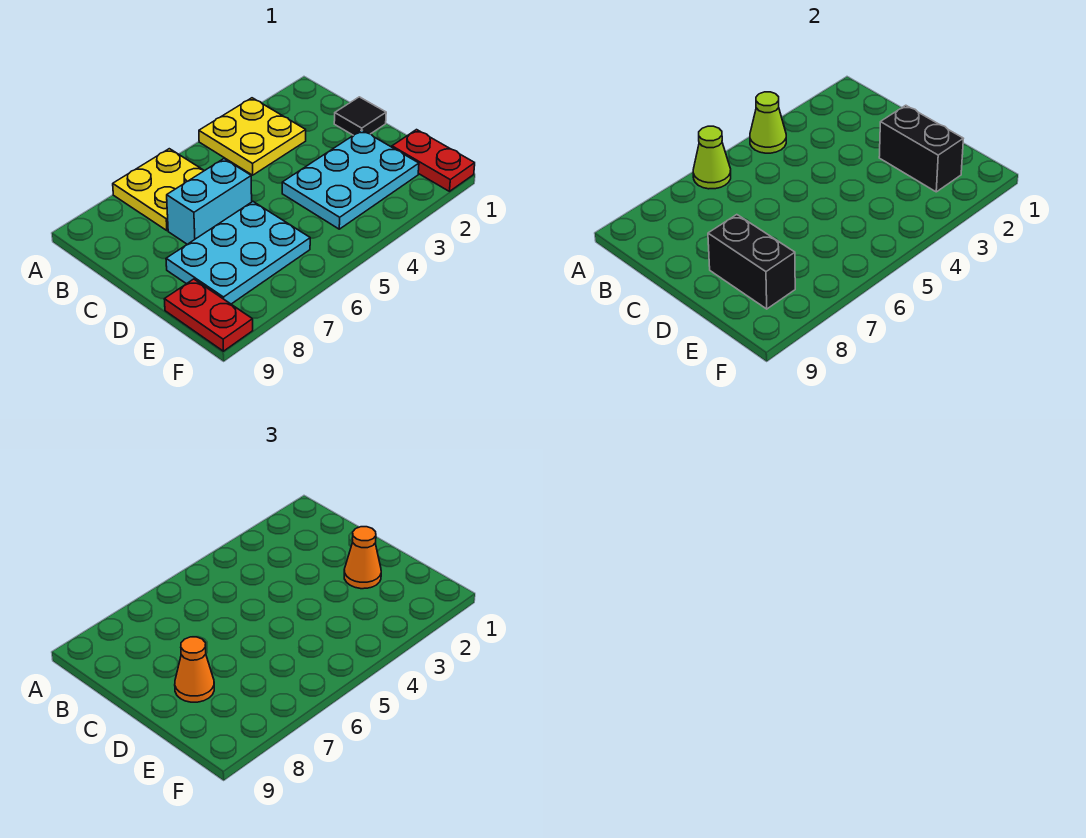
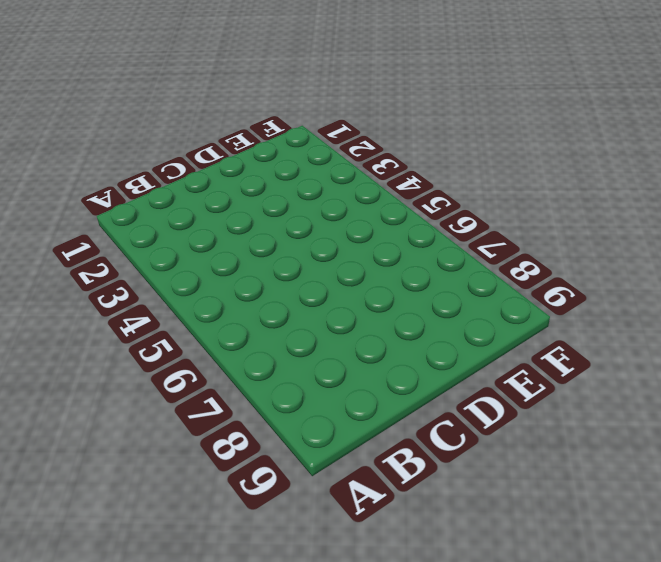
none -> yellow plate A3:B4 level 1
none -> yellow plate A6:B7 level 1
none -> black tile C1 level 1

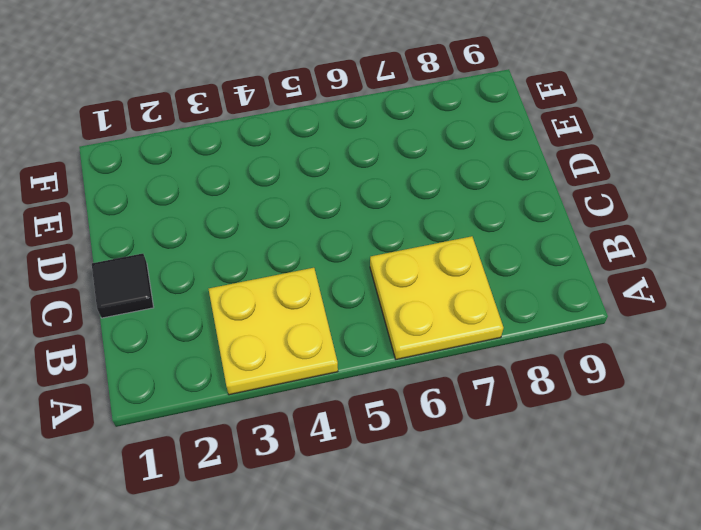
none -> cyan brick C6:C7 level 1
none -> cyan plate D2:E4 level 1
none -> cyan plate D6:E8 level 1

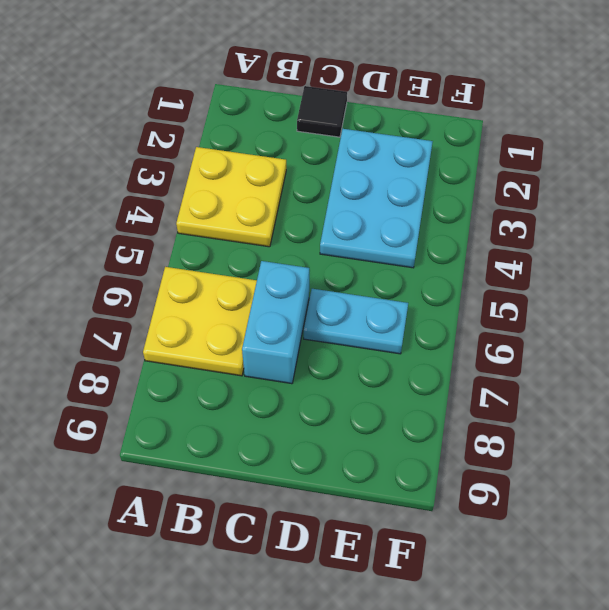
cyan plate D6:E6 level 1 -> cyan plate D6:E8 level 1
none -> red plate E1:F1 level 1
none -> red plate E9:F9 level 1
none -> lime cone A4 level 2

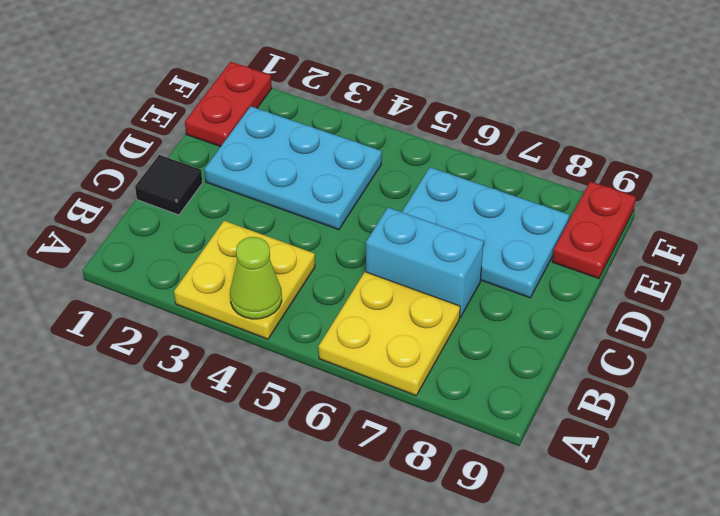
none -> lime cone A6 level 2
none -> black brick D2:E2 level 2
none -> black brick D8:E8 level 2

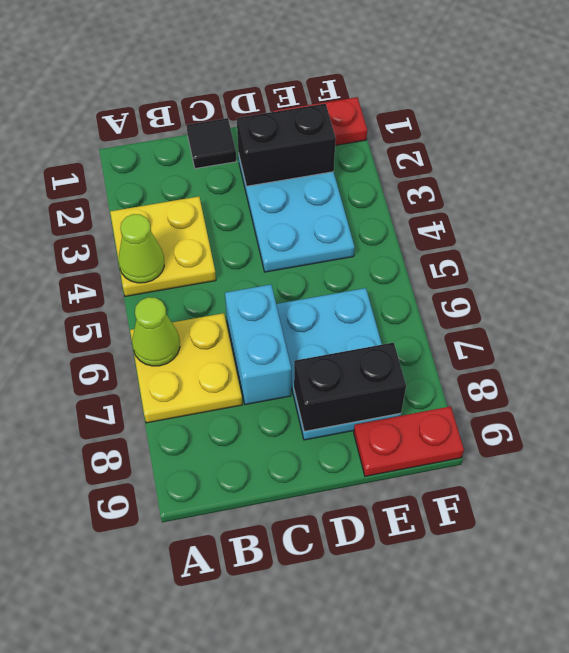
none -> orange cone D2 level 3
none -> orange cone D8 level 3

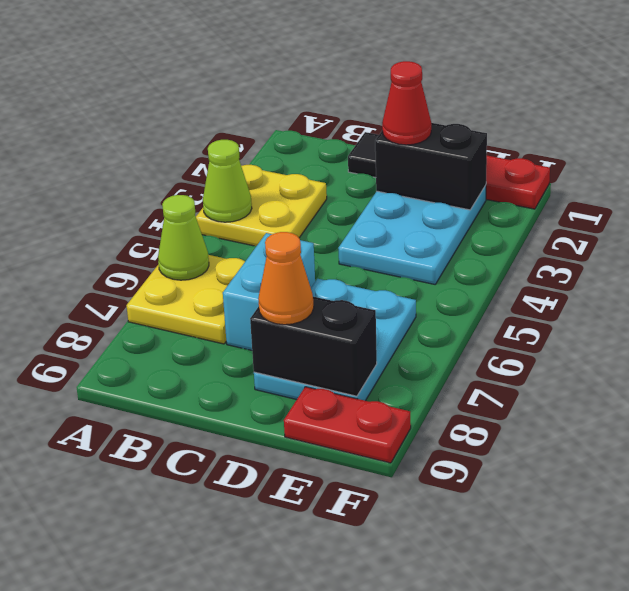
red cone D2 level 3 -> orange cone D2 level 3

